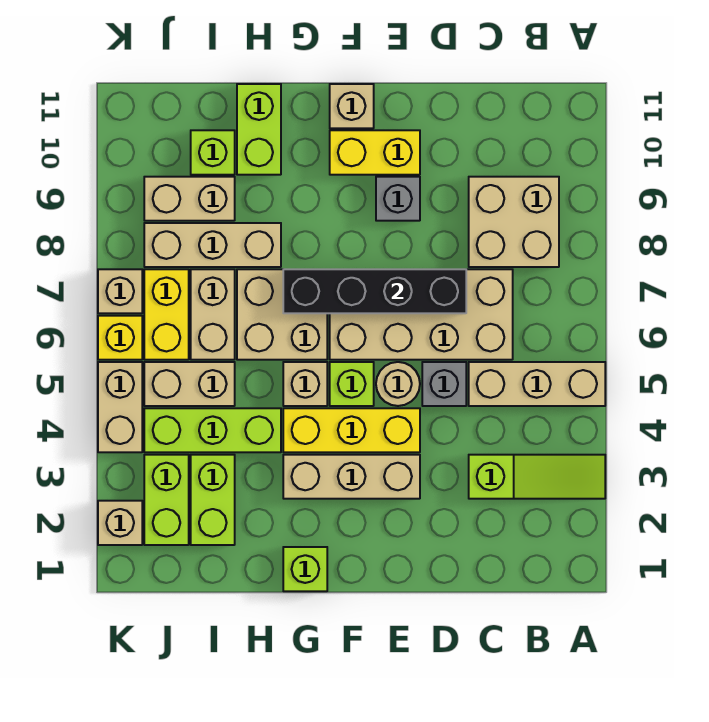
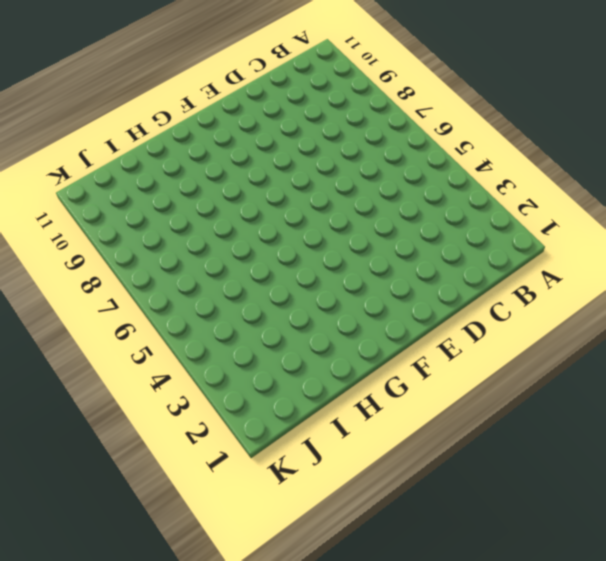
none -> lime slope A3:C3 level 1 top C
none -> tan brick A5:C5 level 1
none -> tan brick B8:C9 level 1
none -> tan brick C6:F7 level 1

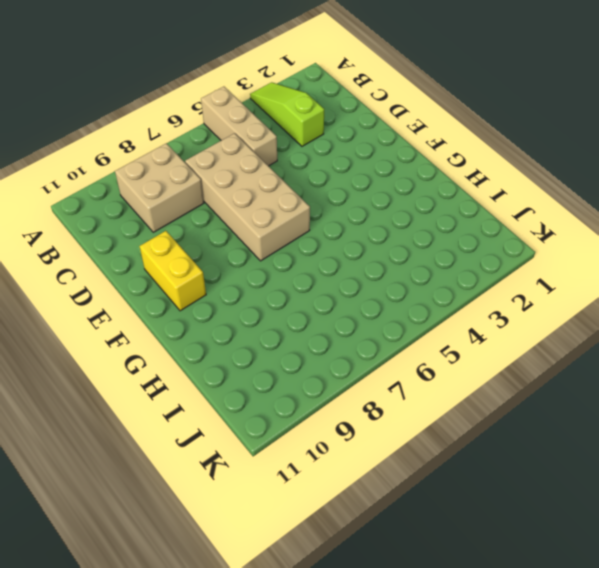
none -> grey brick D5 level 1
none -> tan brick E3:G3 level 1
none -> yellow brick E4:G4 level 1
none -> tan round brick E5 level 1

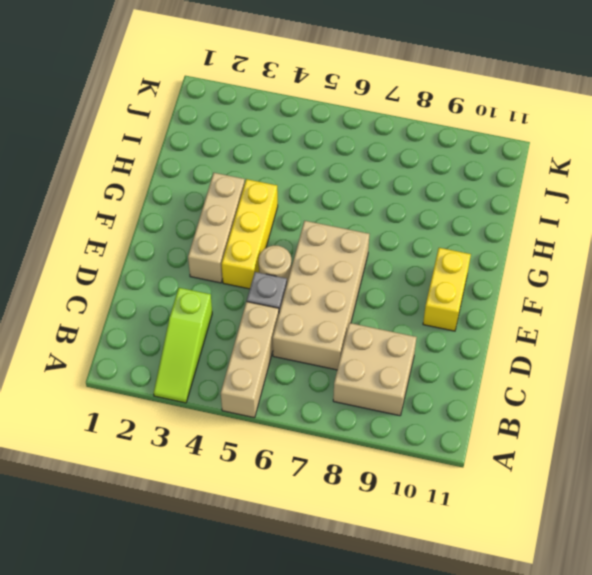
none -> grey brick E9 level 1
none -> lime brick F5 level 1
none -> tan brick F11 level 1
none -> lime brick G1 level 1

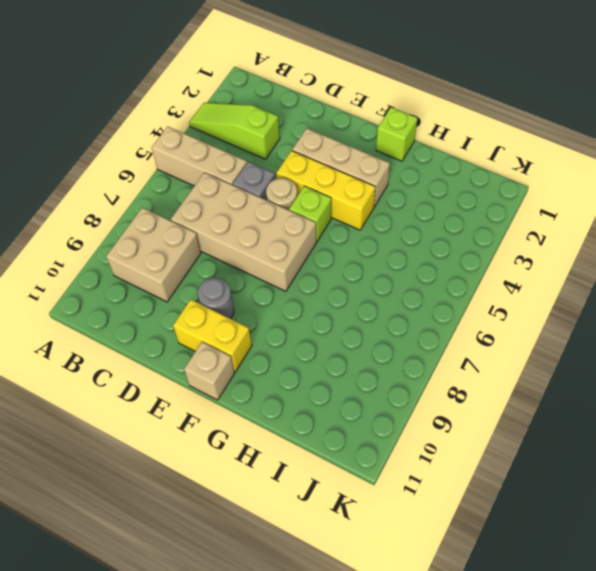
grey round brick E9 level 1 -> grey brick E9 level 1
none -> tan brick G5 level 1
none -> tan brick G6:H7 level 1
none -> lime brick H4:J4 level 1
none -> tan brick H8:J8 level 1

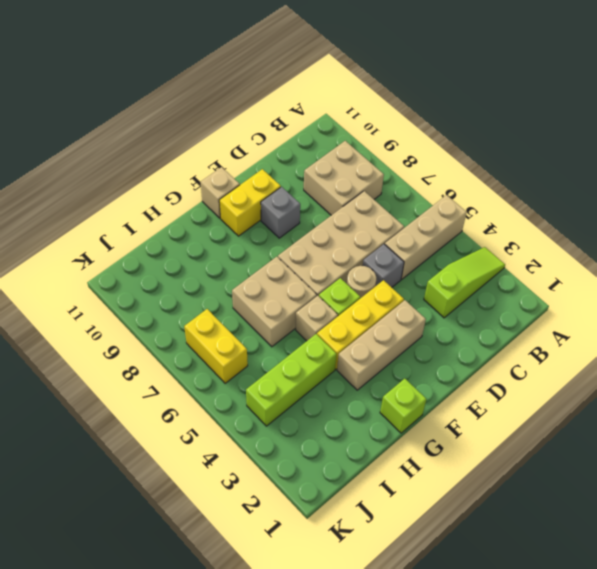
none -> tan brick H8:J8 level 1
none -> lime brick H10:H11 level 1
none -> lime brick I2:I3 level 1
none -> tan brick I5:J5 level 1

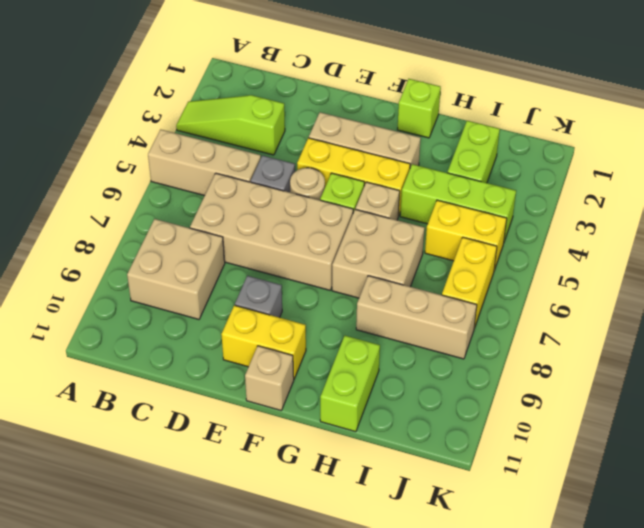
yellow brick I5:J5 level 1 -> tan brick I5:J5 level 1
none -> tan brick I6:I7 level 1
none -> tan brick I9:J9 level 1
none -> lime brick I10 level 1
none -> lime brick J2:J3 level 1

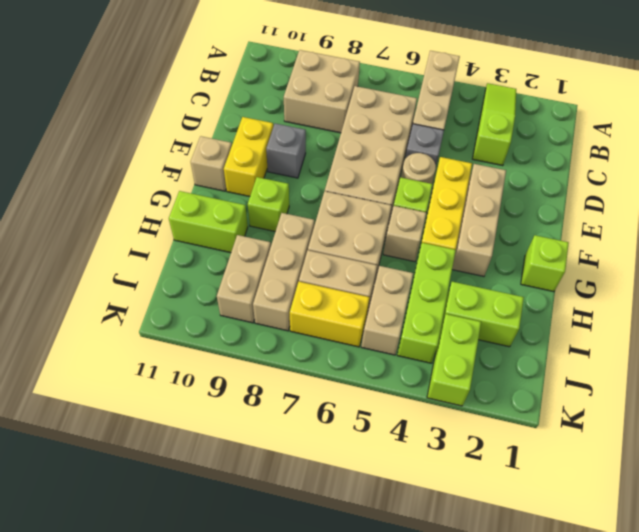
lime brick G9 level 1 -> lime brick I10 level 1
lime brick J3:K3 level 1 -> lime brick J2:J3 level 1
none -> tan brick K2 level 1
none -> tan brick K4:K5 level 1
none -> yellow brick K6 level 1
none -> tan brick K7 level 1

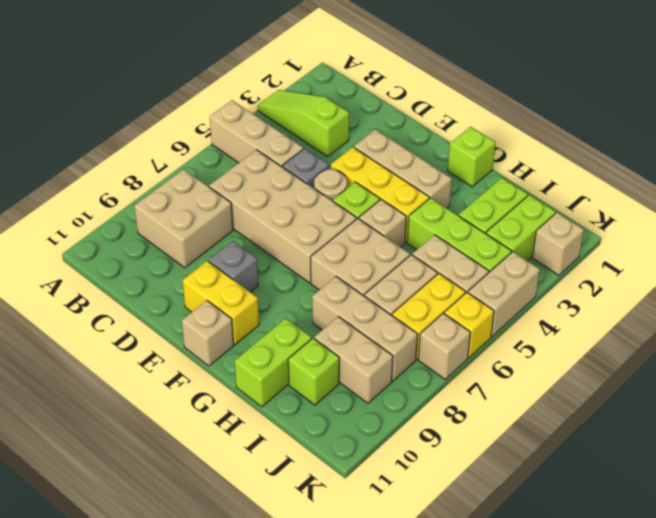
none -> black brick D7:G7 level 2

